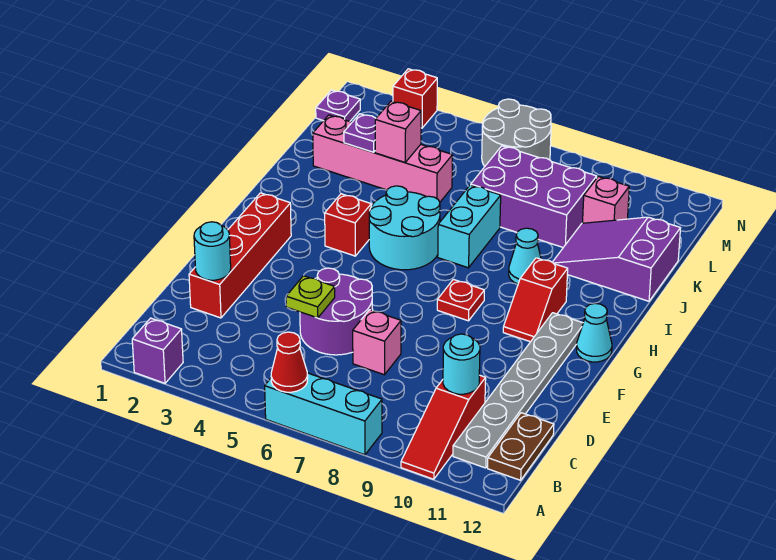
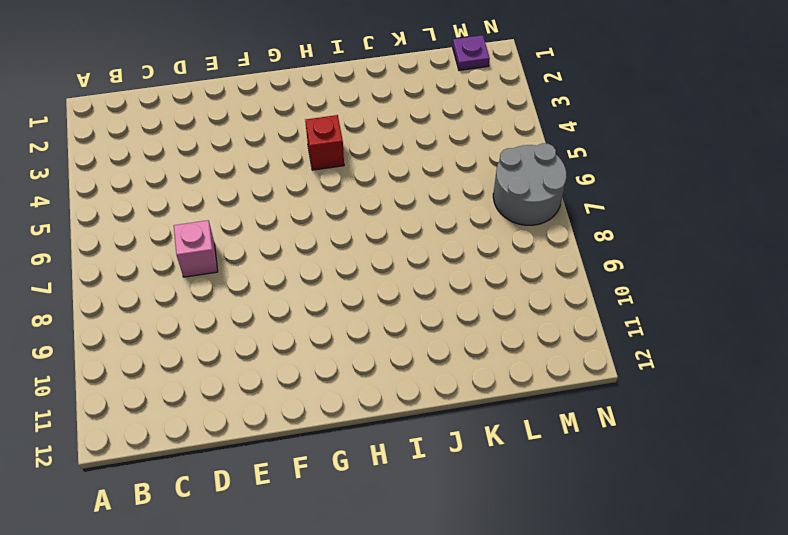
none -> purple brick A2 level 1
none -> cyan brick A6:A8 level 1
none -> red slope A10:C10 level 1 top C

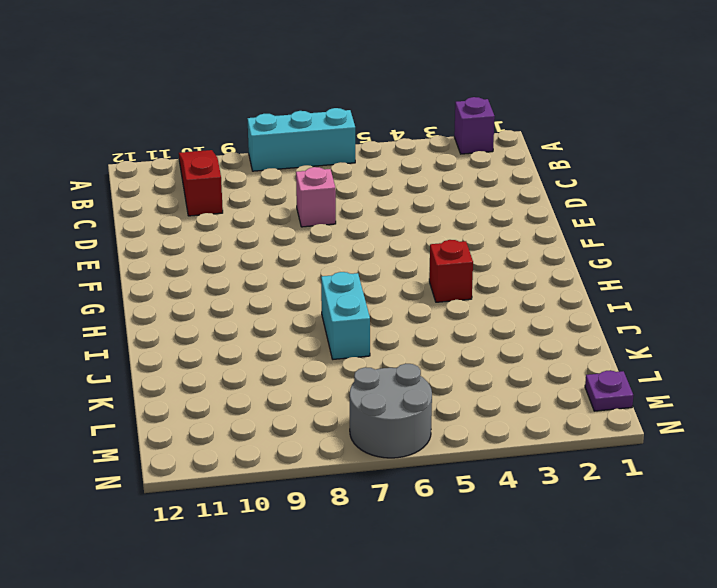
none -> grey plate B11:G11 level 1
none -> brown plate B12:C12 level 1
none -> red brick D2:G2 level 1

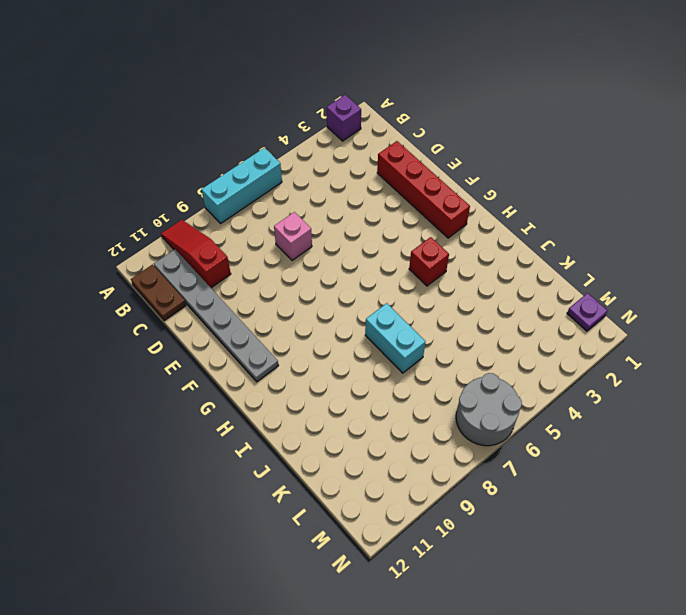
none -> purple round brick D5:E6 level 1
none -> red plate G8 level 1
none -> red slope G10:H10 level 1 top H

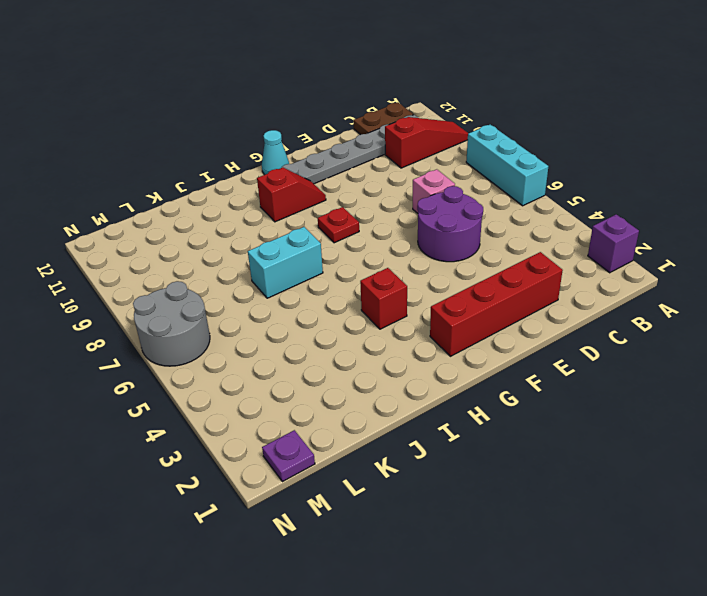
none -> cyan round brick H5:I6 level 1
none -> cyan cone I9 level 1
none -> purple slope J10:K12 level 1 top 12

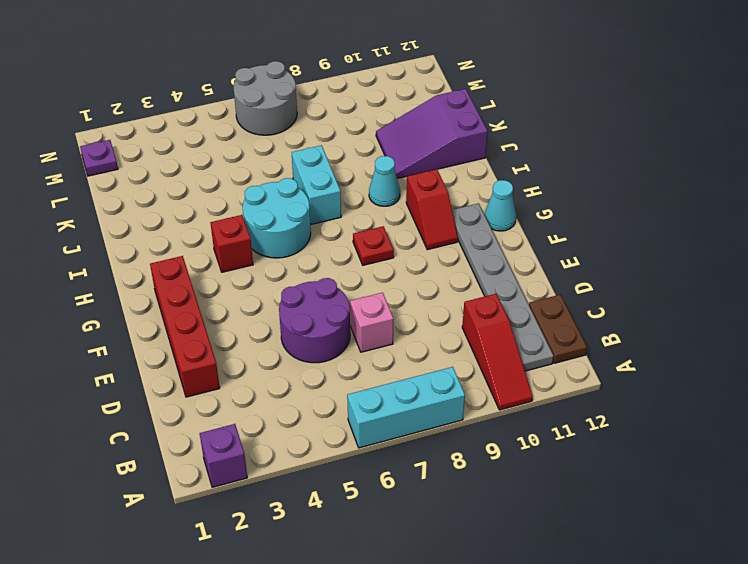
none -> pink brick K2:K5 level 1
none -> purple brick K7:L9 level 1
none -> pink brick L10 level 1

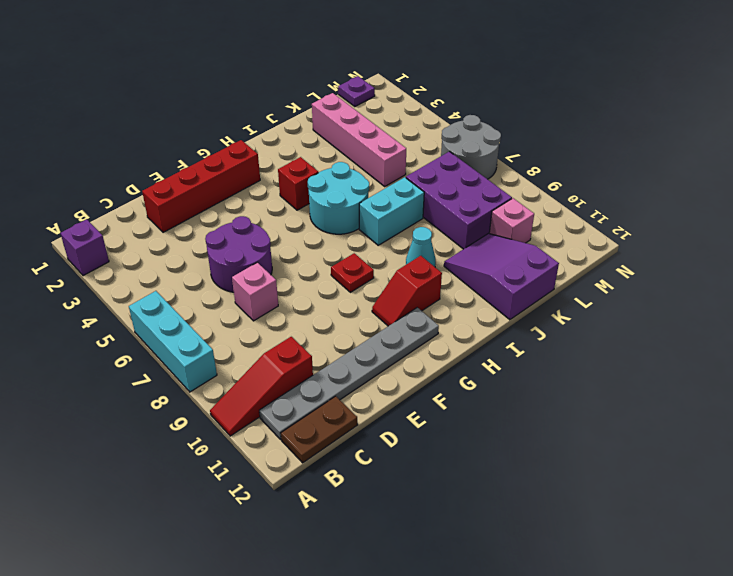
none -> cyan cone G12 level 1
none -> red brick N3 level 1
none -> red cone A6 level 2

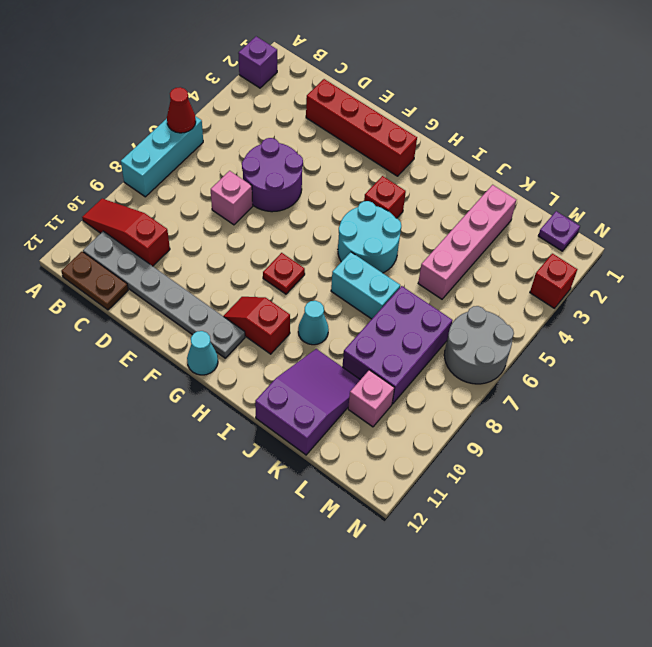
none -> cyan round brick C10 level 2
none -> cyan round brick D2 level 2
none -> lime plate D5 level 2

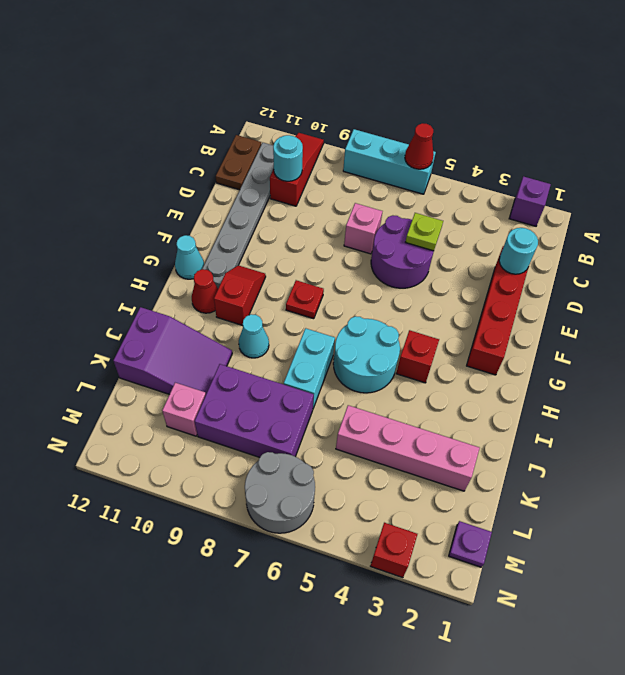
red cone H11 level 1 -> none
none -> purple plate K3 level 2
none -> pink brick K4 level 2

